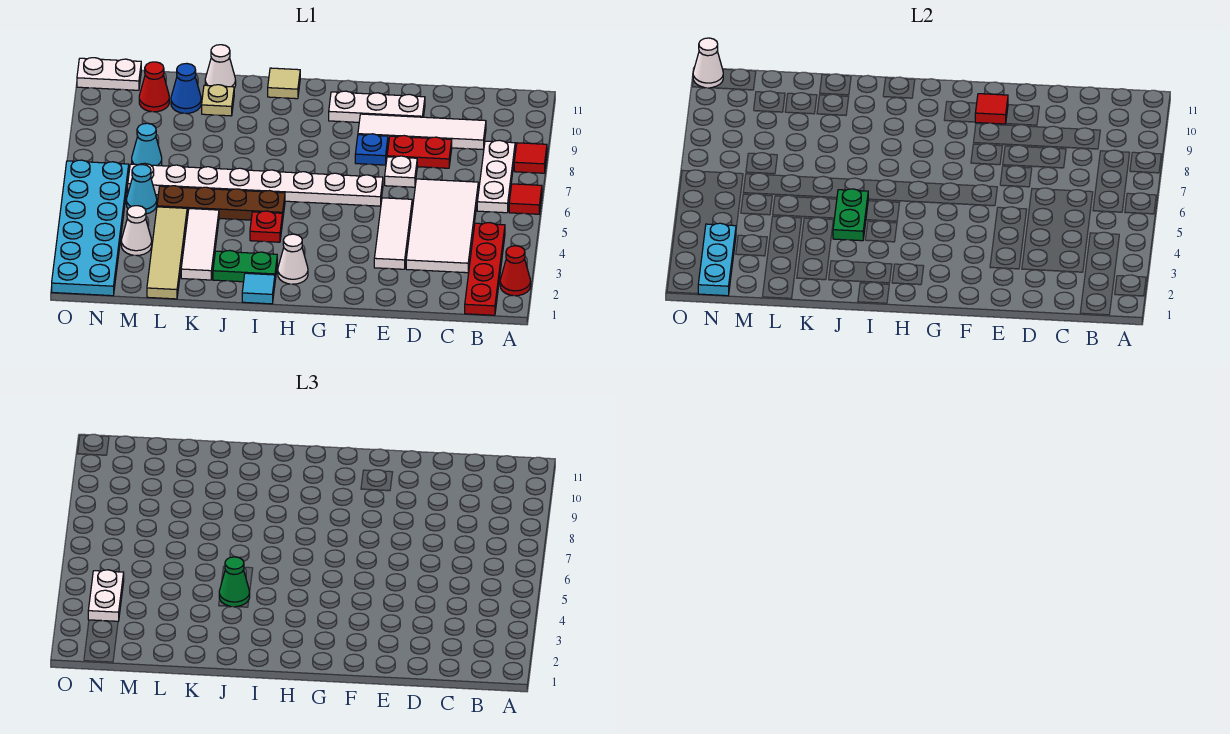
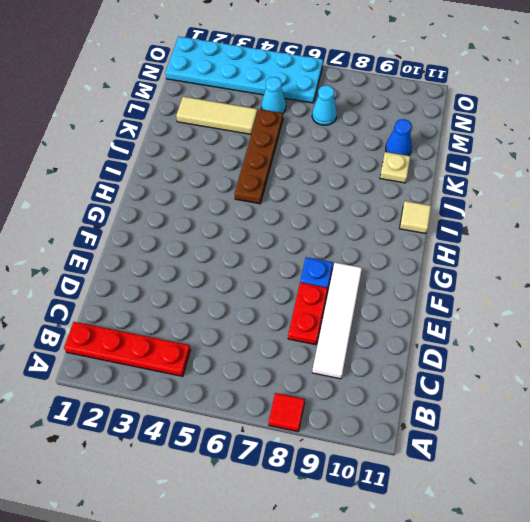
tan tile L2:L4 level 1 -> tan tile L1:L4 level 1
none -> red cone A2 level 1
none -> red tile A6 level 1
none -> white plate B6:B8 level 1
none -> white tile C3:D6 level 1

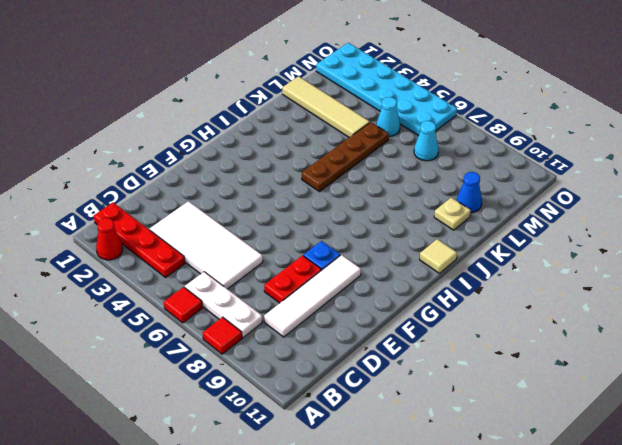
none -> white tile E3:E5 level 1
none -> white plate E7 level 1
none -> white plate E10:G10 level 1
none -> white plate F6:M6 level 1

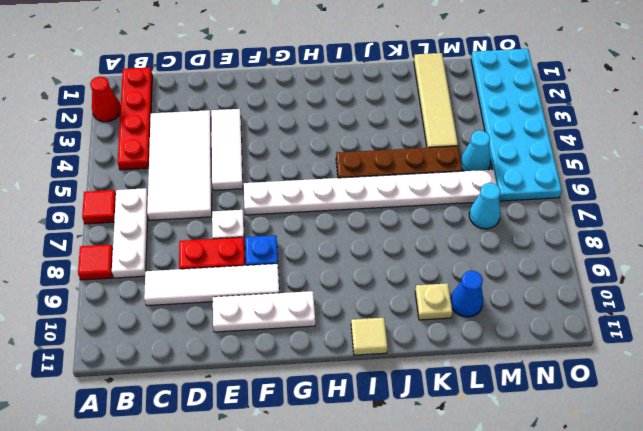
none -> white cone H2 level 1
none -> cyan tile I1 level 1
none -> green plate I2:J2 level 1
none -> red plate I4 level 1

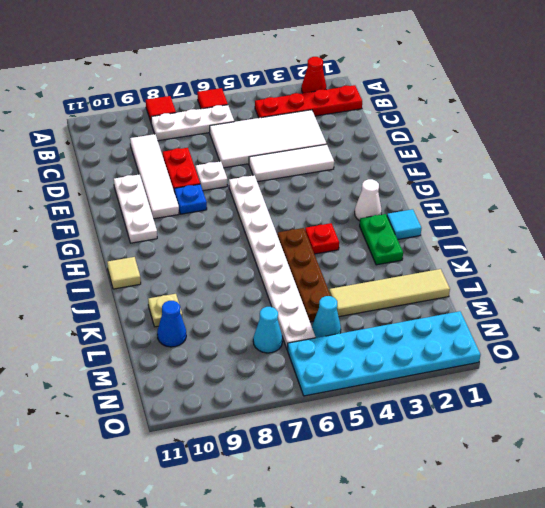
none -> white tile K2:K4 level 1
none -> white cone K11 level 1
none -> white cone M3 level 1
none -> red cone M10 level 1

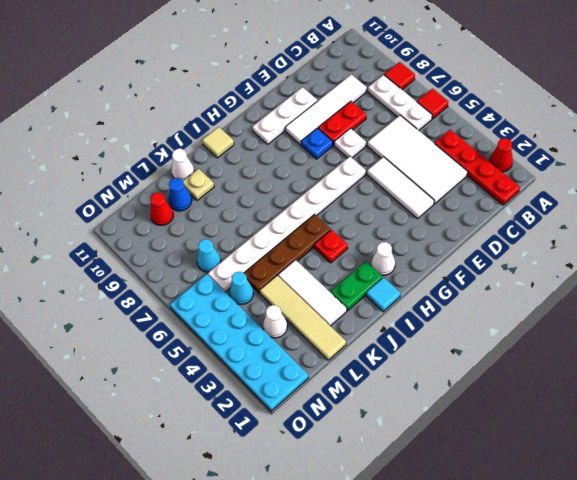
none -> white plate N11:O11 level 1
none -> red tile F10 level 2
none -> green plate J4:J5 level 2
none -> cyan plate N1:N3 level 2

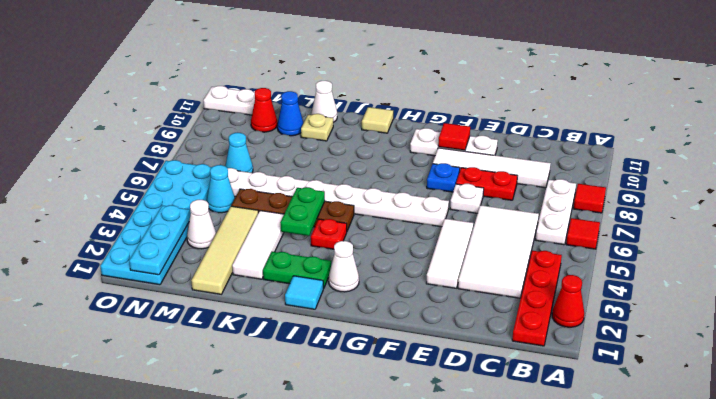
none -> white cone O11 level 2
none -> green cone J4 level 3
none -> white plate N3:N4 level 3

